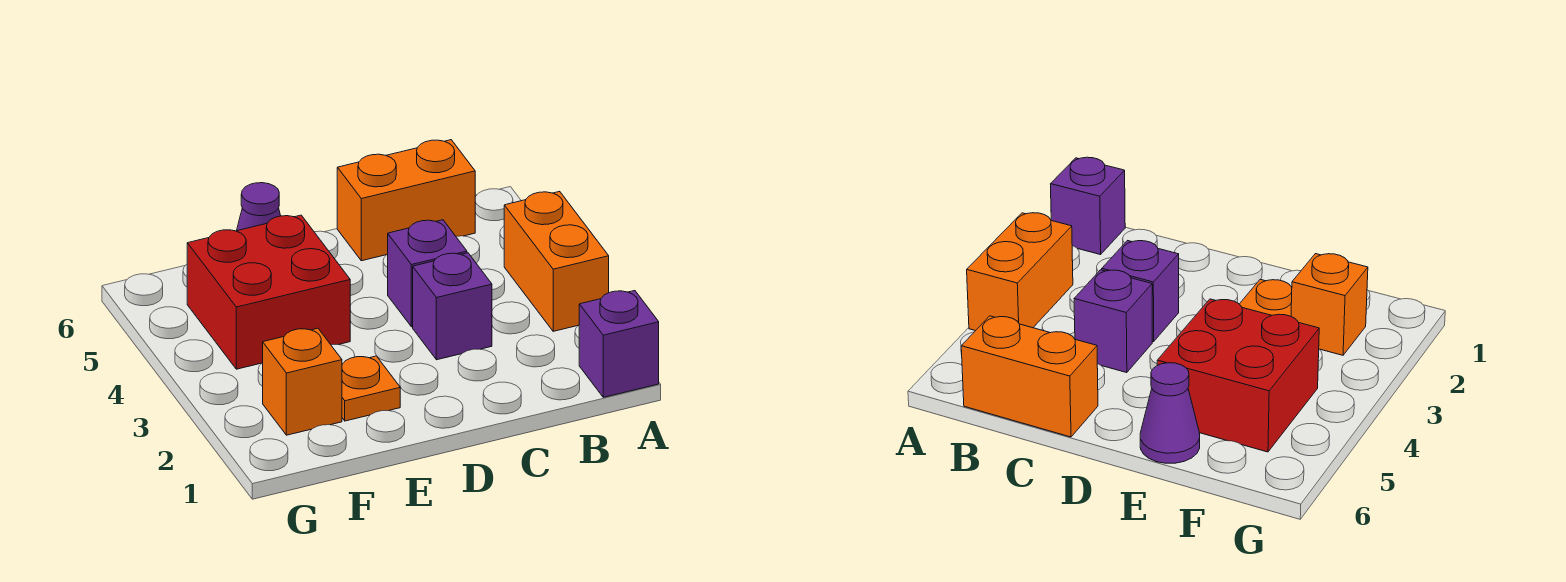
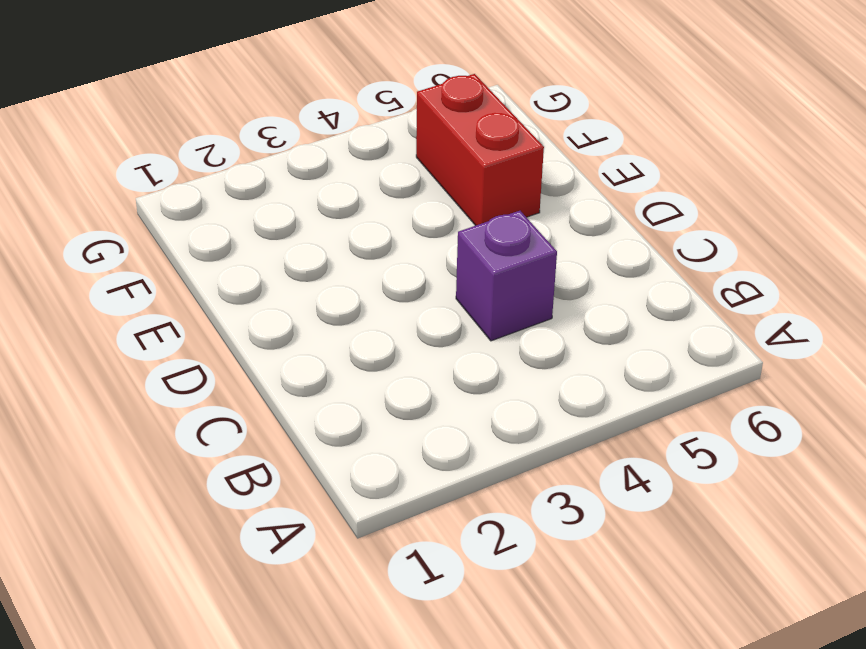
red brick E5:F5 level 1 -> red brick E4:F5 level 1
none -> purple brick A1 level 1
none -> orange brick A3:A4 level 1

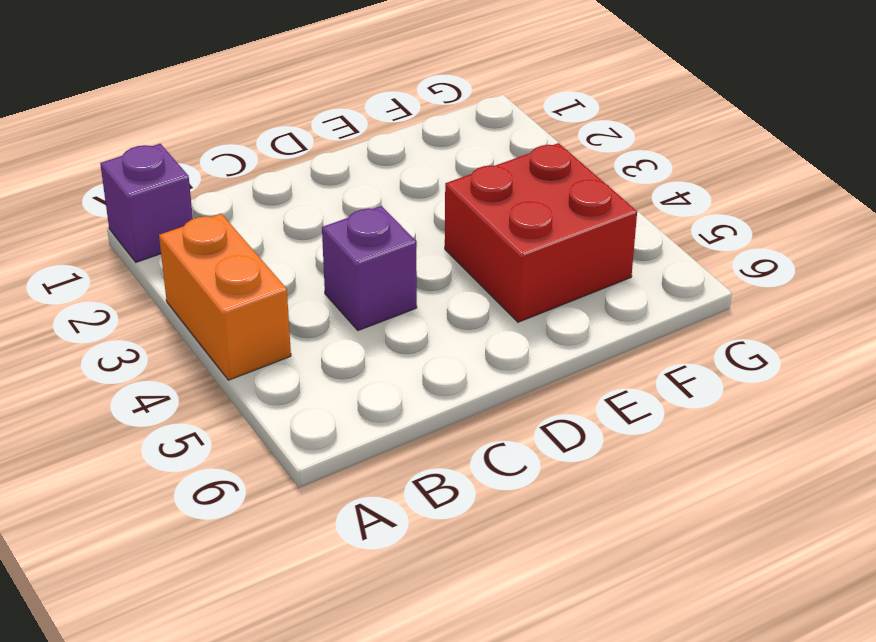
none -> orange brick B6:C6 level 1
none -> purple brick C3 level 1

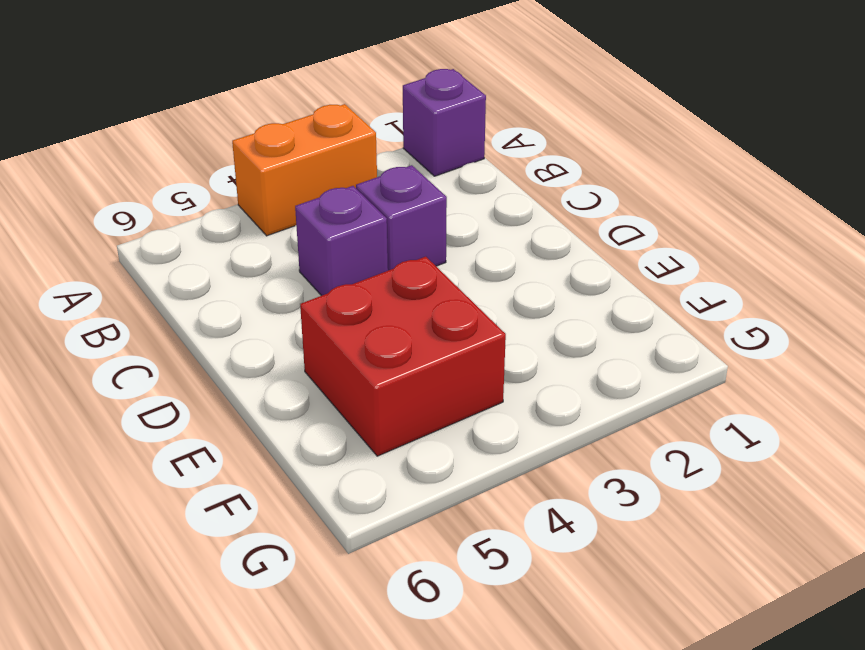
none -> orange brick B6:C6 level 1
none -> orange plate E2 level 1

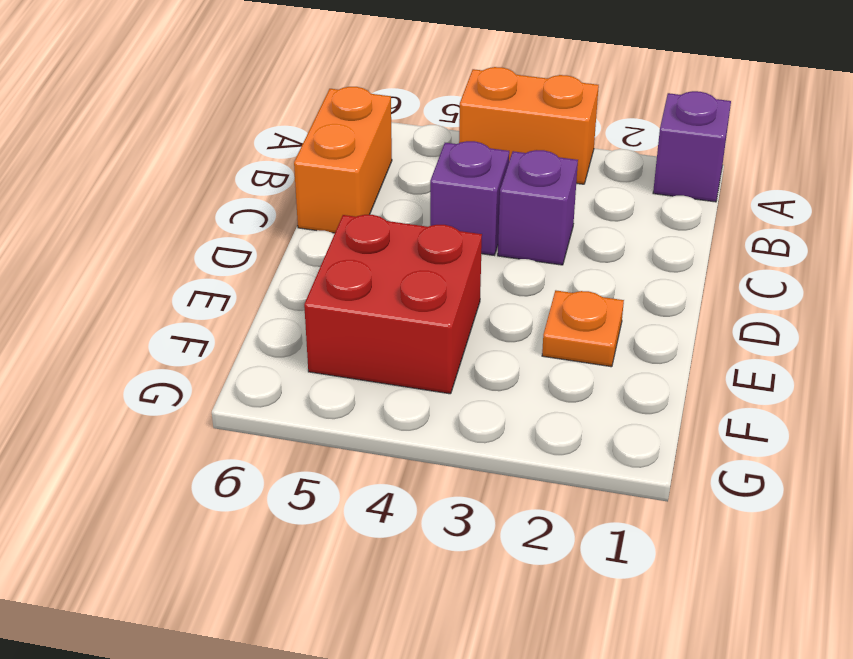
none -> purple cone E6 level 1
none -> orange brick F2 level 1

